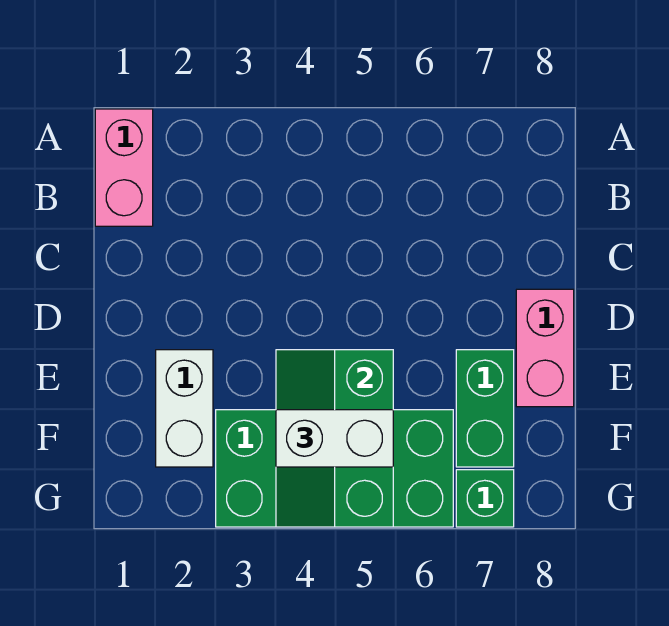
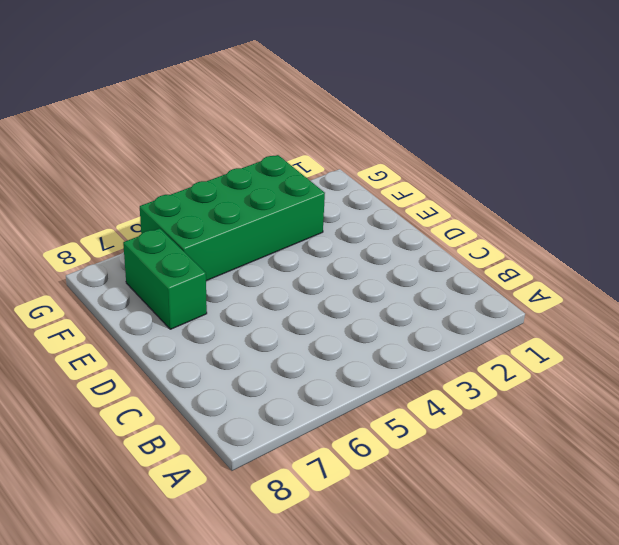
none -> pink brick A1:B1 level 1
none -> pink brick D8:E8 level 1

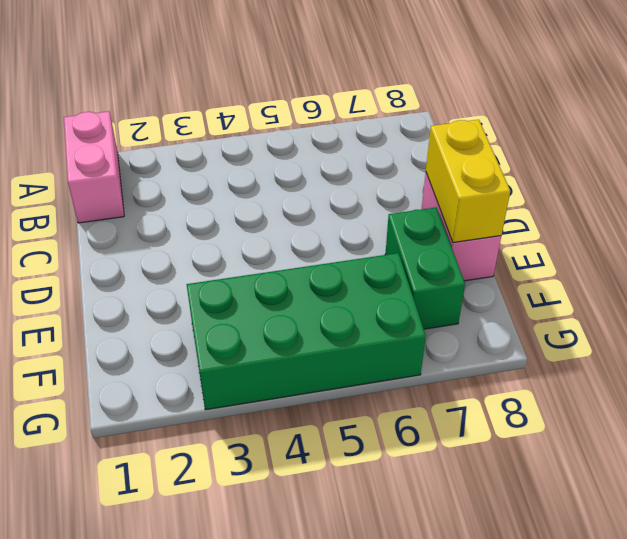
yellow brick D8:E8 level 2 -> none
none -> white brick E2:F2 level 1
none -> green brick G7 level 1

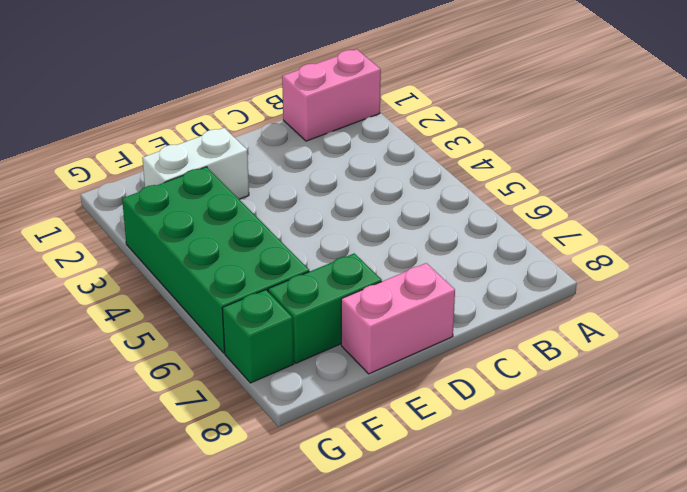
none -> green slope E4:G5 level 2 top 5
none -> white brick F4:F5 level 3

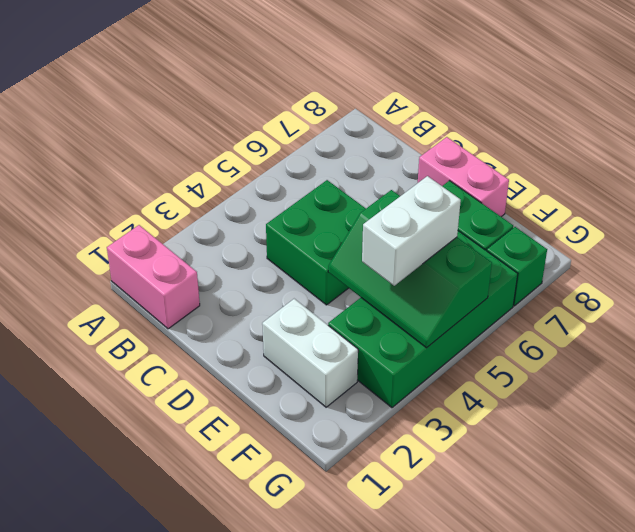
green brick C4:D5 level 1 -> none

